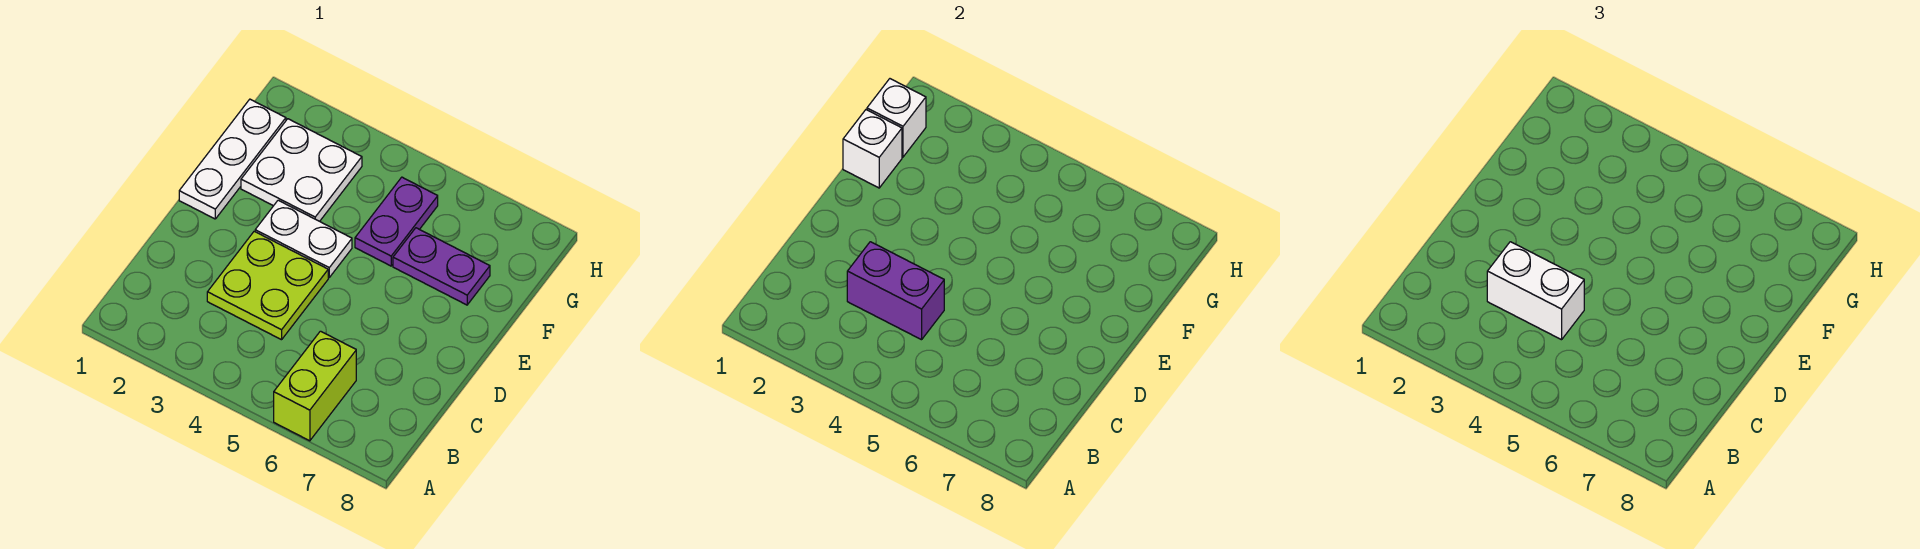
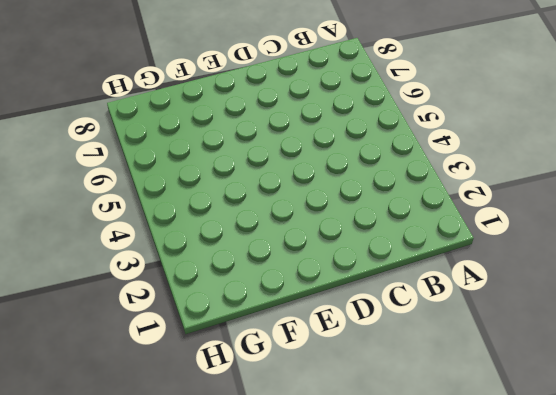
none -> lime brick A6:B6 level 1
none -> lime plate C3:D4 level 1

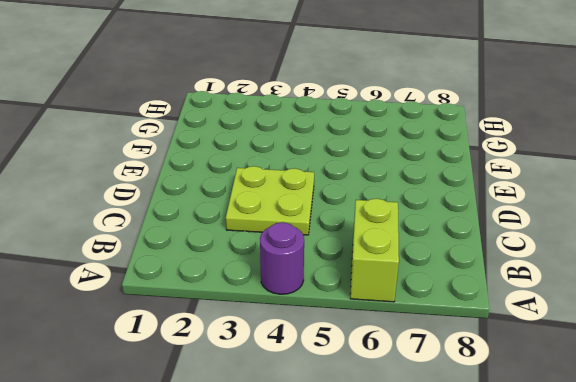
purple round brick A4 level 1 -> none
none -> white plate E1:G1 level 1
none -> white plate E3:E4 level 1

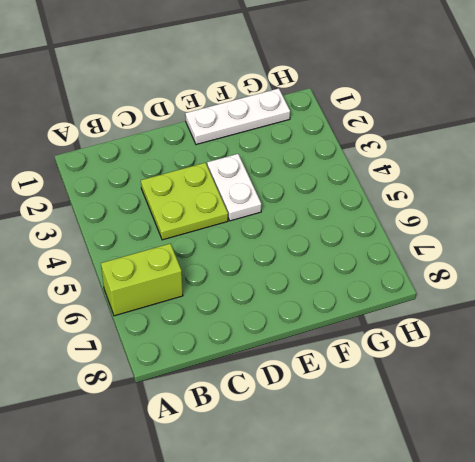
none -> white plate F2:G3 level 1
none -> purple plate F5:G5 level 1

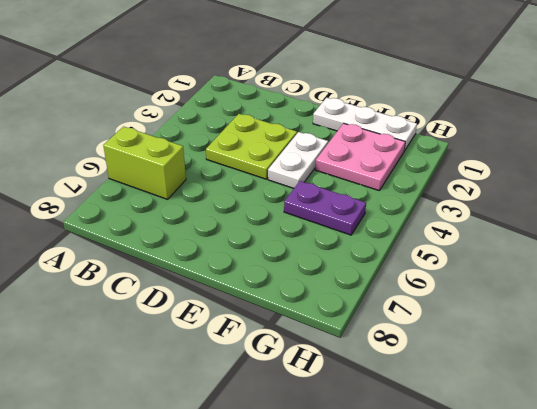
pink plate F2:G3 level 1 -> white plate F2:G3 level 1
none -> purple plate F6:F7 level 1
none -> purple brick C3:C4 level 2

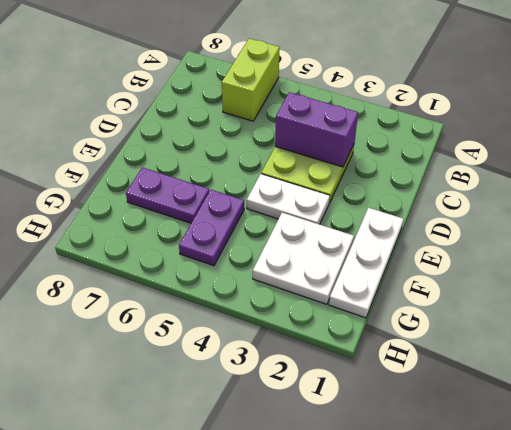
none -> white brick F1 level 2
none -> white brick G1 level 2

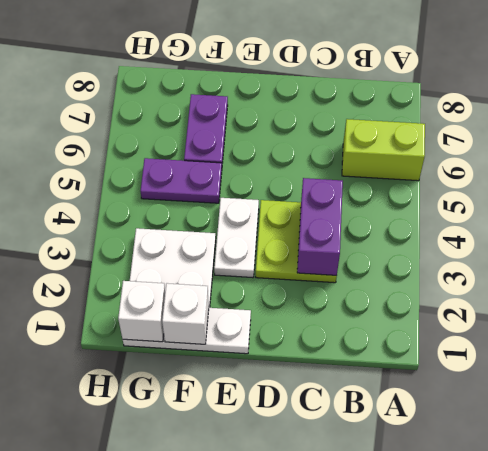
none -> white brick C3:C4 level 3

